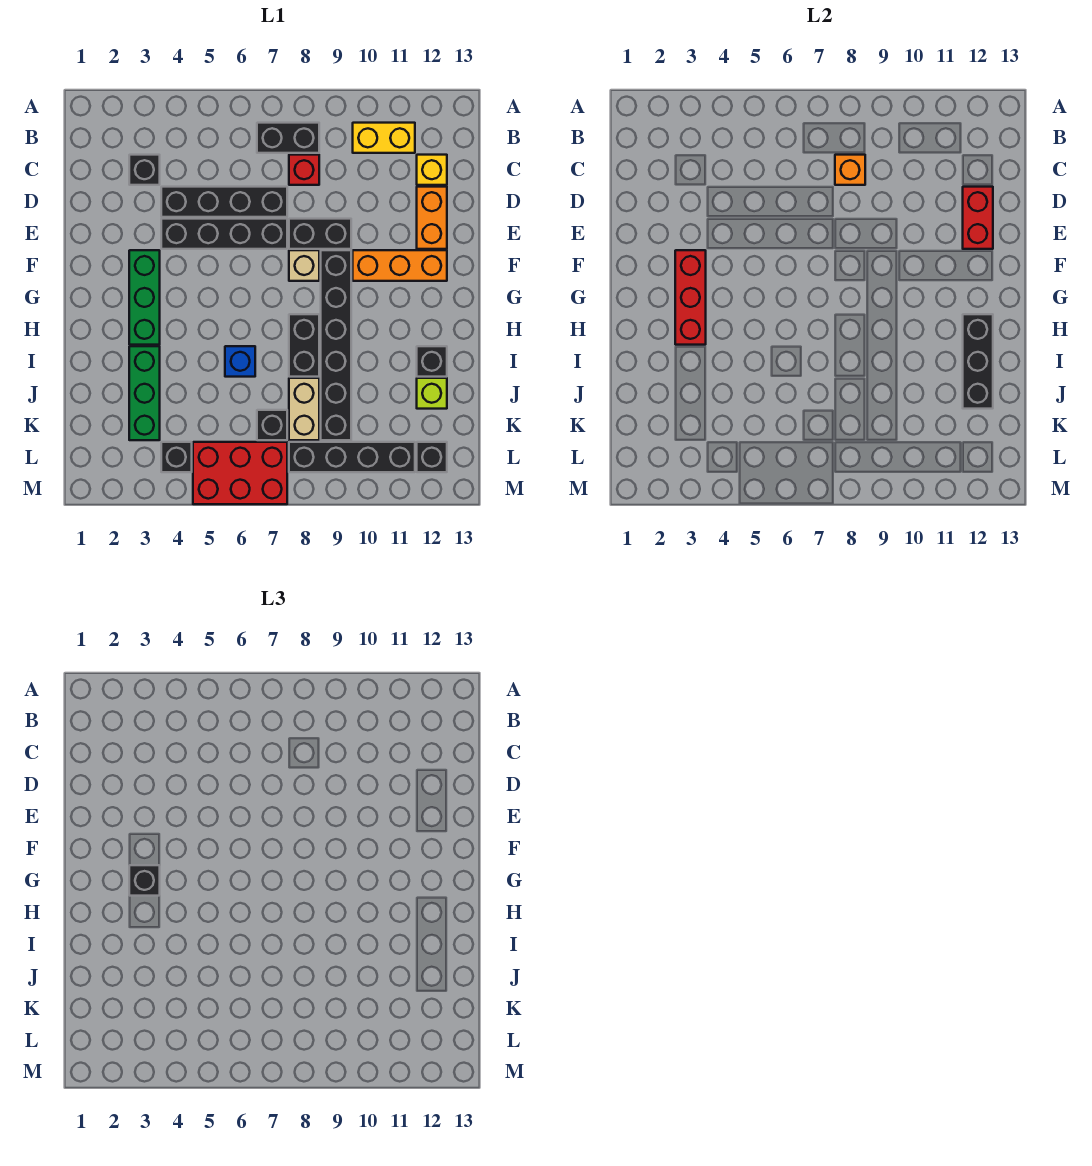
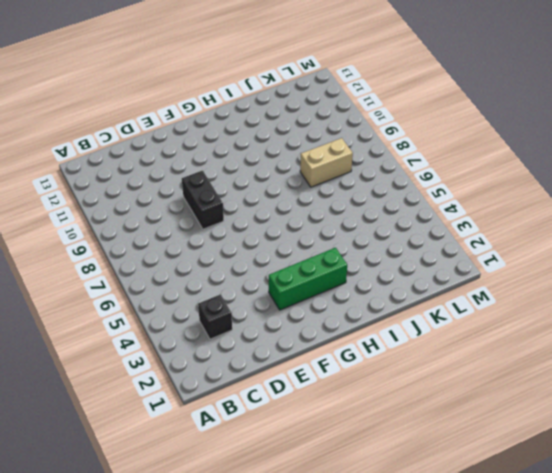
none -> black brick B7:B8 level 1
none -> yellow brick B10:B11 level 1
none -> red brick C8 level 1

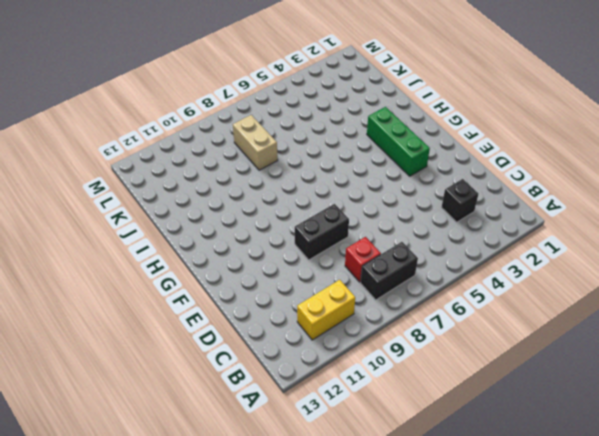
none -> yellow brick C12 level 1
none -> black brick D4:D7 level 1
none -> orange brick D12:E12 level 1

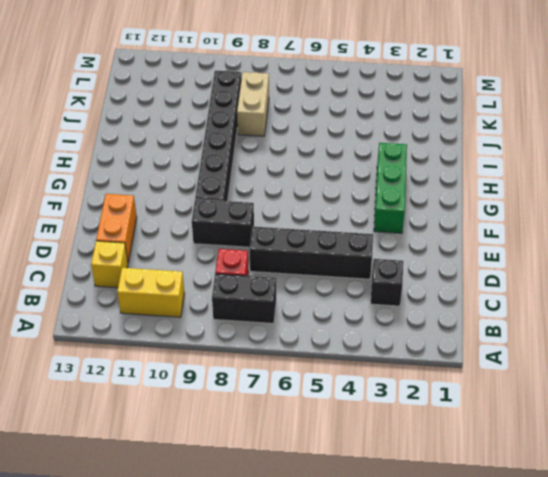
none -> black brick E4:E7 level 1
none -> tan brick F8 level 1
none -> orange brick F10:F12 level 1

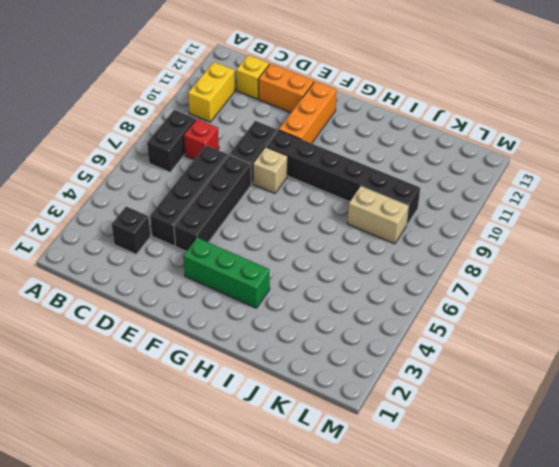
none -> black brick H8:I8 level 1
none -> green brick I3:K3 level 1
none -> blue brick I6 level 1

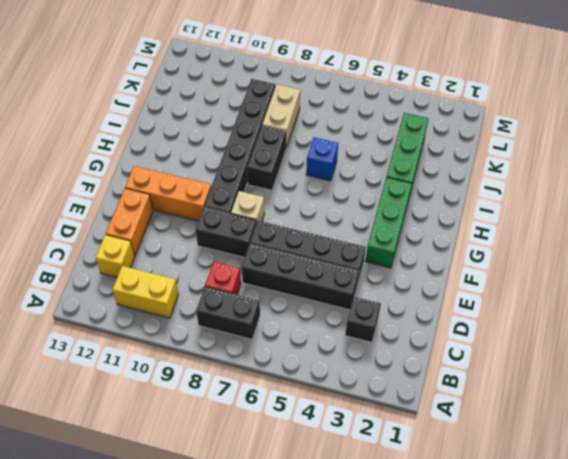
none -> black brick I12 level 1
none -> lime brick J12 level 1
none -> black brick K7 level 1

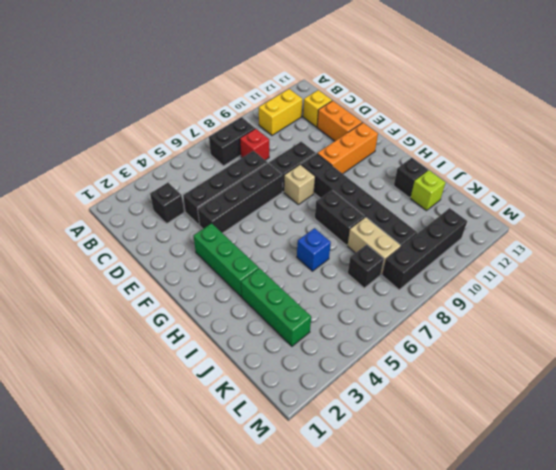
none -> black brick L4 level 1
none -> red brick L5:M7 level 1
none -> black brick L12 level 1

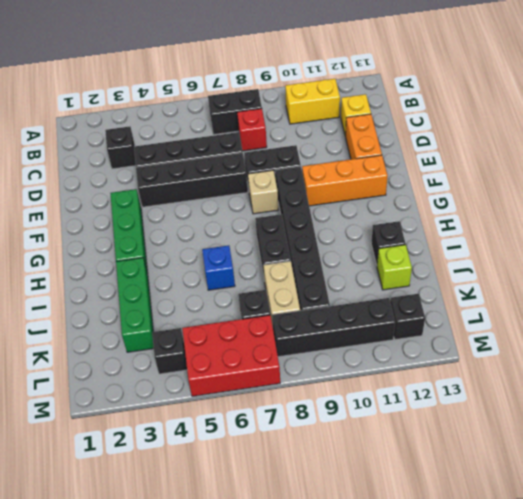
none -> orange brick C8 level 2
none -> red brick D12:E12 level 2
none -> red brick F3:H3 level 2

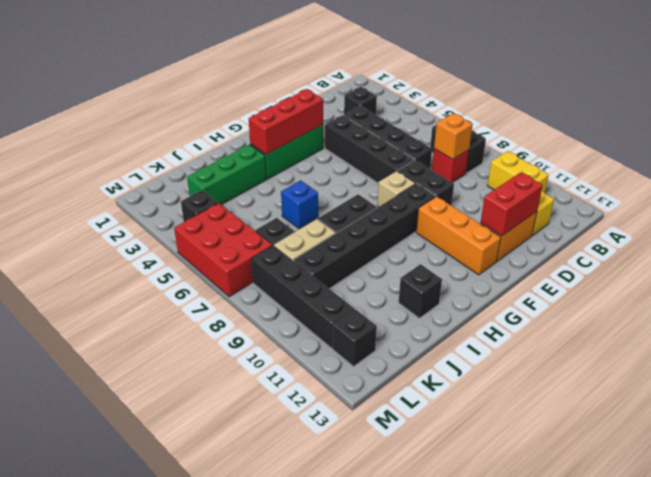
none -> lime brick J12 level 1
none -> black brick H12:J12 level 2
none -> black brick G3 level 3

